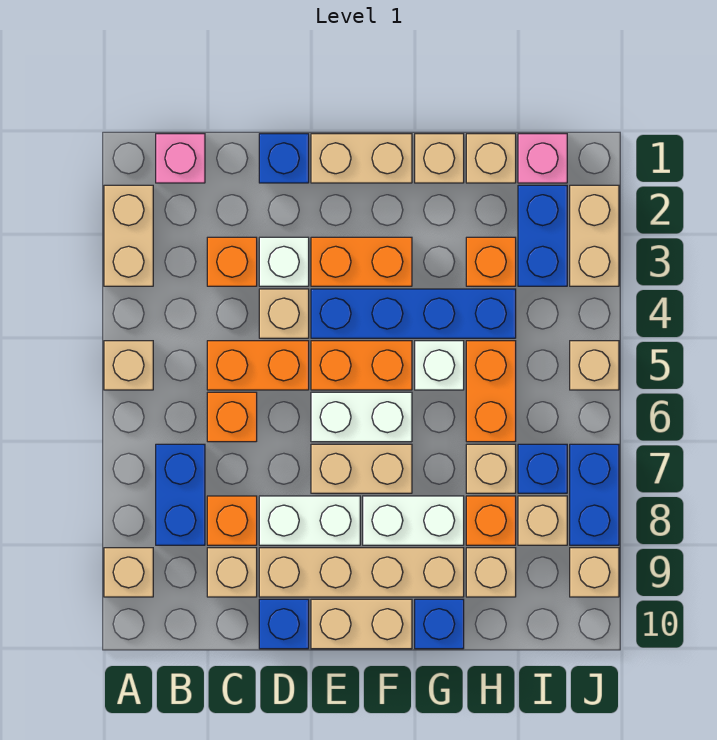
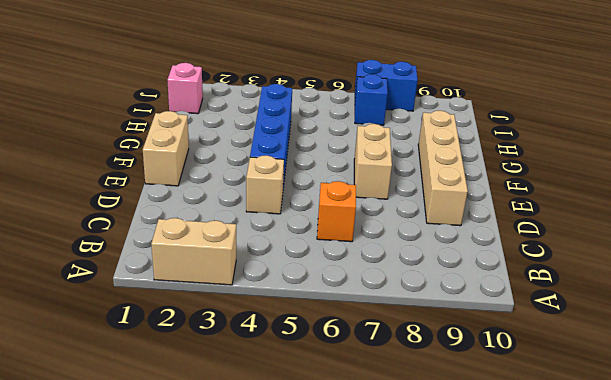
none -> tan brick A5 level 1
none -> tan brick A9 level 1
none -> pink brick B1 level 1
none -> blue brick B7:B8 level 1

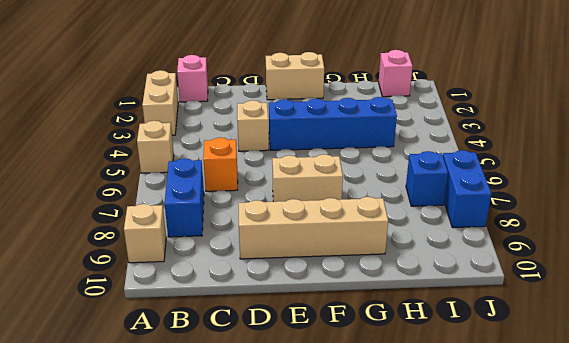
none -> orange brick C3 level 1
none -> orange brick C5:D5 level 1
none -> orange brick C8 level 1
none -> tan brick C9 level 1

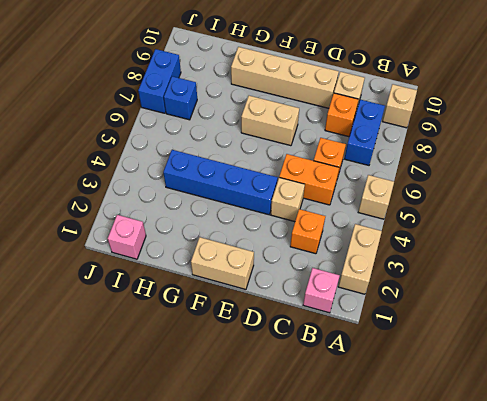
none -> blue brick D1 level 1
none -> white brick D3 level 1
none -> white brick D8:E8 level 1
none -> blue brick D10 level 1

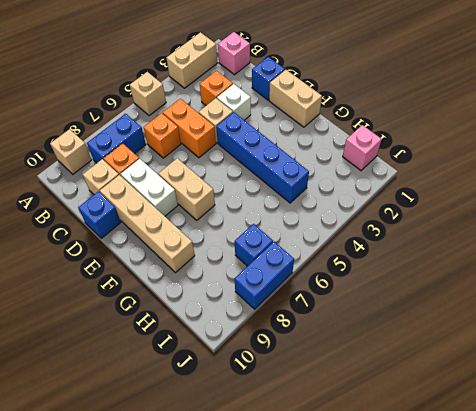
none -> orange brick E3:F3 level 1
none -> orange brick E5:F5 level 1
none -> white brick E6:F6 level 1
none -> tan brick E10:F10 level 1

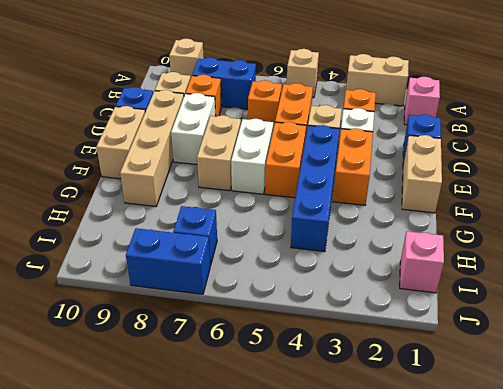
none -> white brick F8:G8 level 1
none -> tan brick G1 level 1
none -> white brick G5 level 1
none -> blue brick G10 level 1

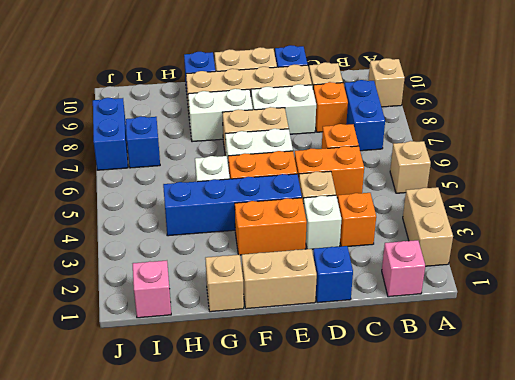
none -> tan brick H1 level 1
none -> orange brick H3 level 1
none -> orange brick H5:H6 level 1
none -> tan brick H7 level 1

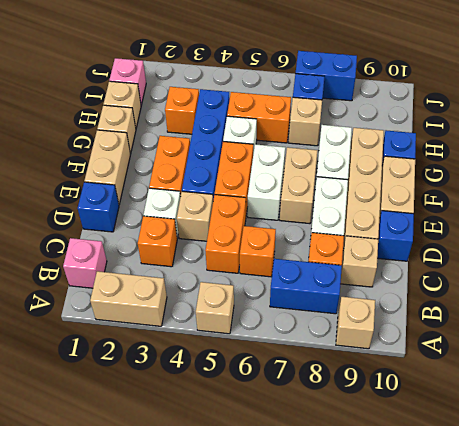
none -> orange brick H8 level 1
none -> tan brick H9 level 1
none -> blue brick I2:I3 level 1
none -> tan brick I8 level 1

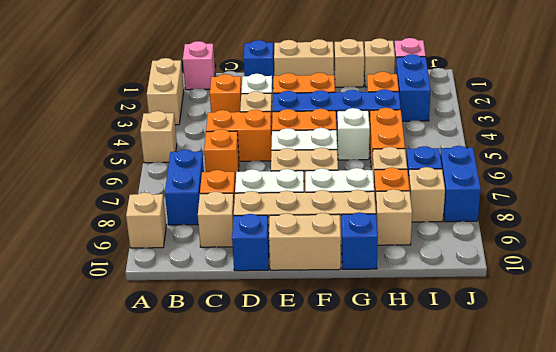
none -> tan brick J2:J3 level 1
none -> tan brick J5 level 1
none -> tan brick J9 level 1

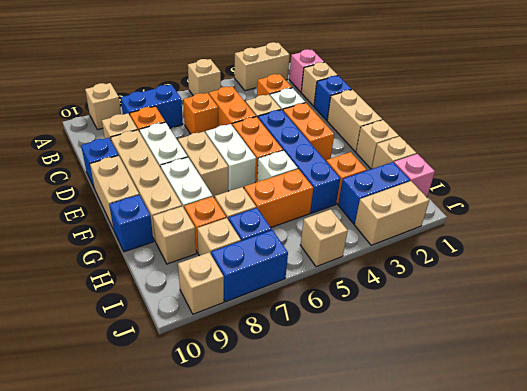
tan brick C1 level 1 -> none

